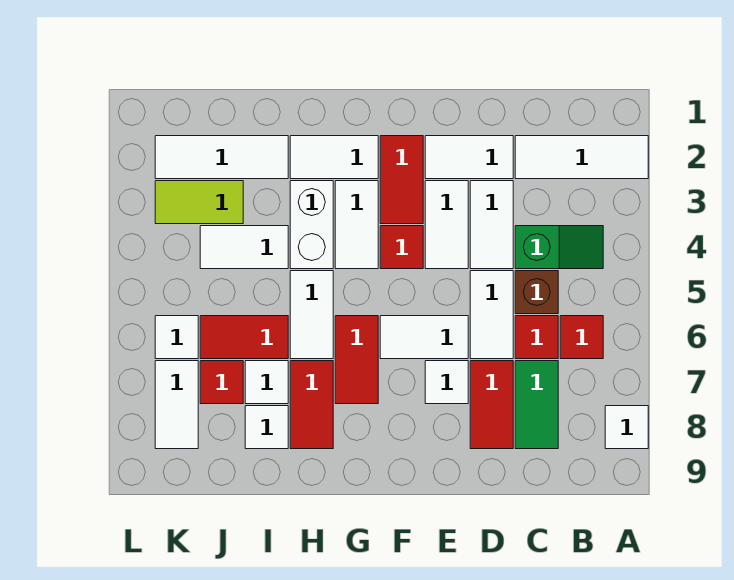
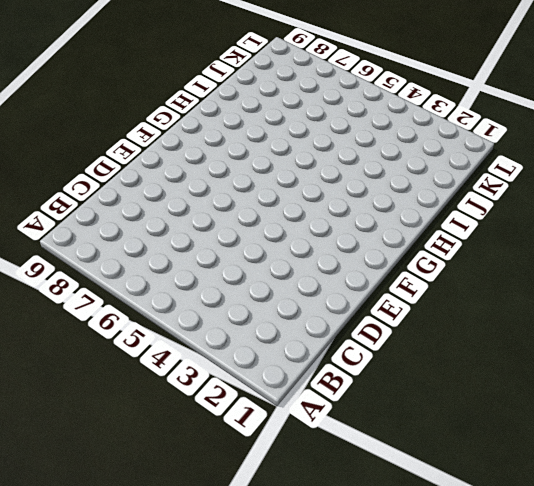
none -> white tile A2:C2 level 1
none -> white tile A8 level 1
none -> green slope B4:C4 level 1 top C
none -> red tile B6 level 1

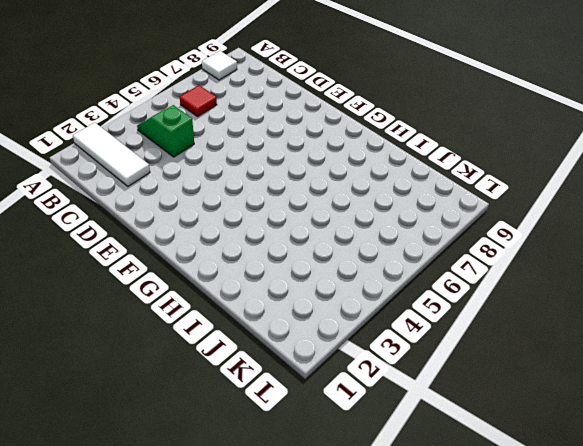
none -> brown brick C5 level 1
none -> red tile C6 level 1
none -> green tile C7:C8 level 1
none -> white tile D2:E2 level 1

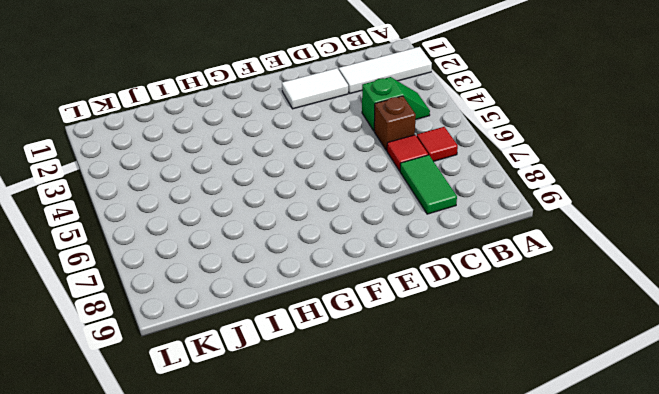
none -> white tile A8 level 1
none -> white tile D3:D4 level 1
none -> white tile D5:D6 level 1
none -> red tile D7:D8 level 1

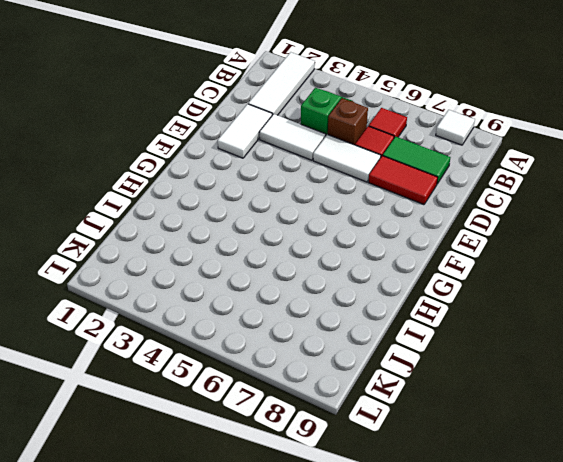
none -> white tile E3:E4 level 1
none -> white tile E6:F6 level 1
none -> white tile E7 level 1
none -> red tile F2:F3 level 1

